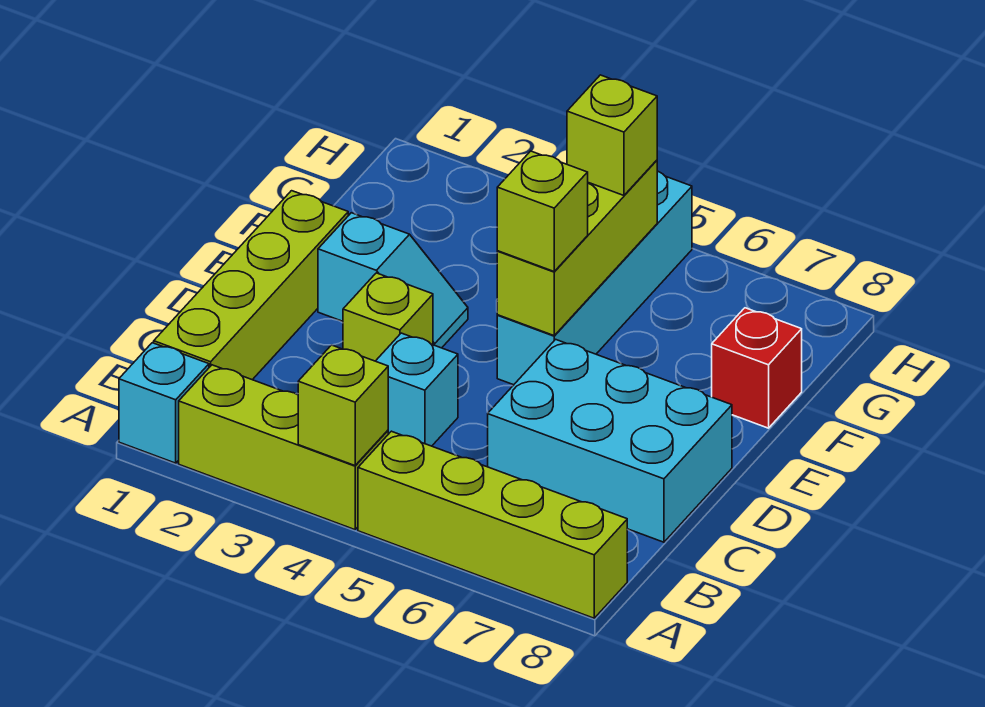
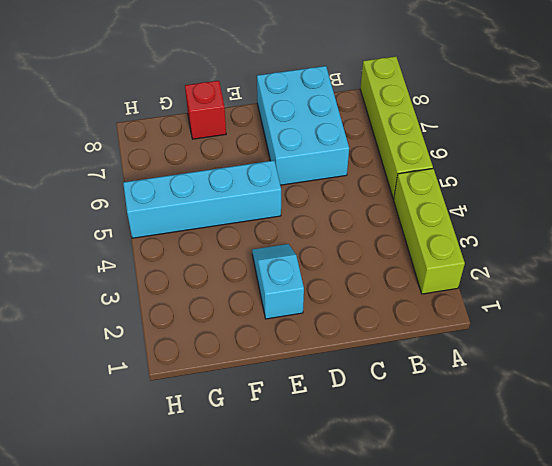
none -> cyan brick A1 level 1
none -> lime brick B1:E1 level 1
none -> cyan brick C4 level 1

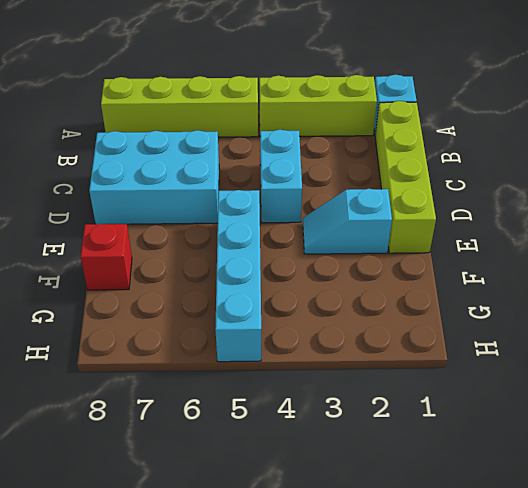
cyan brick C4:D4 level 1 -> cyan brick C4 level 1
none -> lime brick D3 level 1
none -> lime brick A4 level 2
none -> lime brick E5:G5 level 2

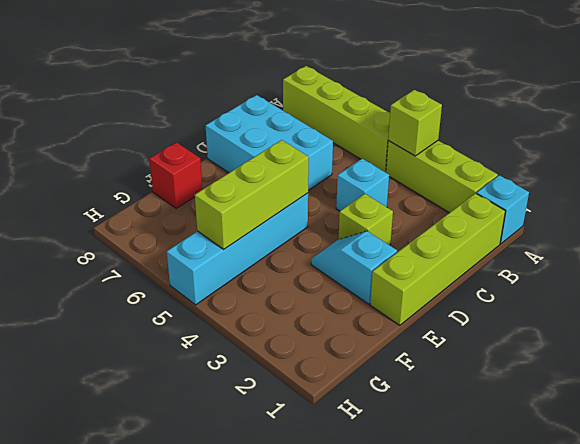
none -> lime brick E5 level 3
none -> lime brick G5 level 3

